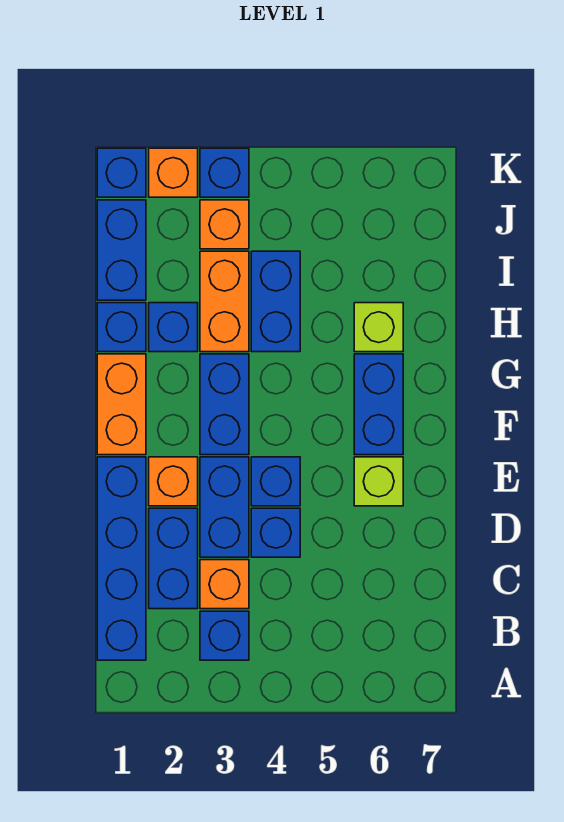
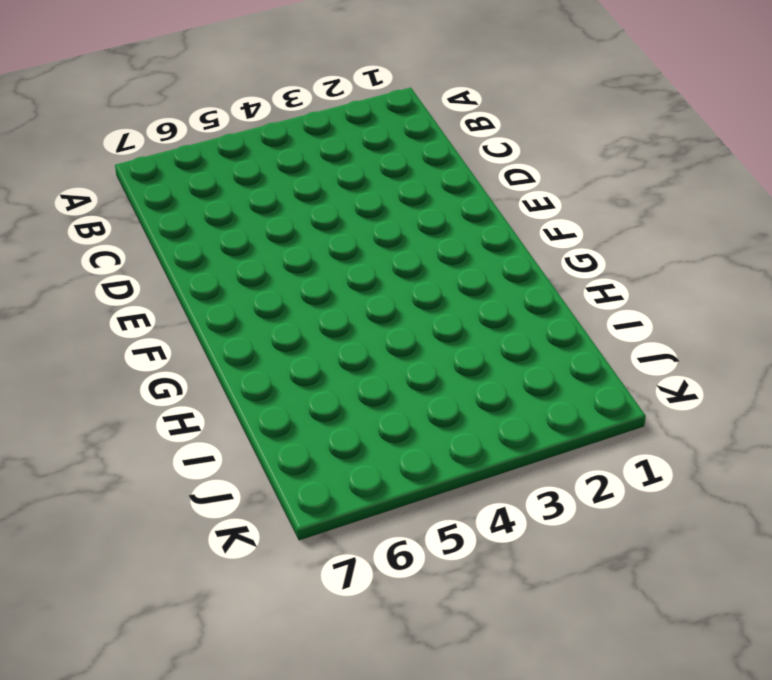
none -> blue brick B1:E1 level 1
none -> blue brick B3 level 1
none -> blue brick C2:D2 level 1

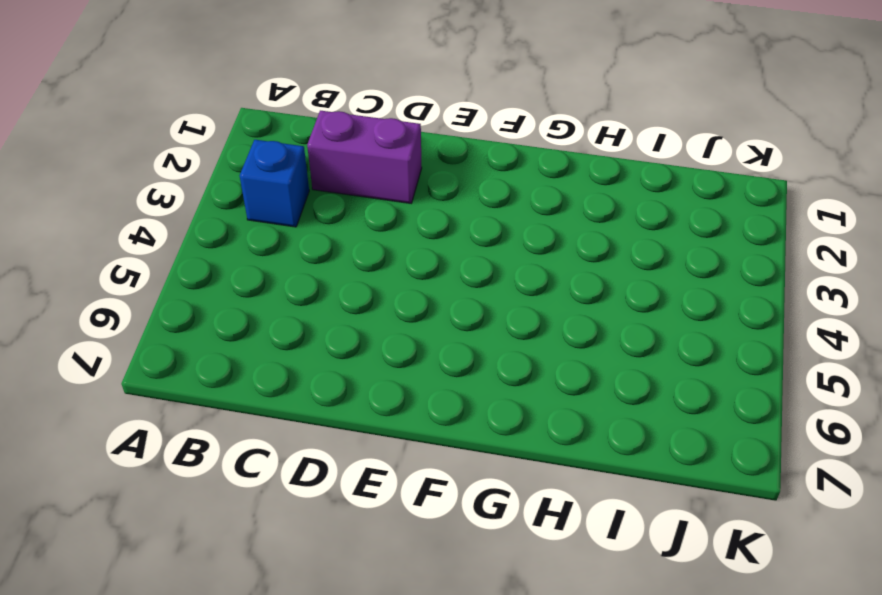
purple brick C2:D2 level 1 -> blue brick C2:D2 level 1
none -> blue brick B1:E1 level 1
none -> orange brick C3 level 1
none -> blue brick D3:E3 level 1

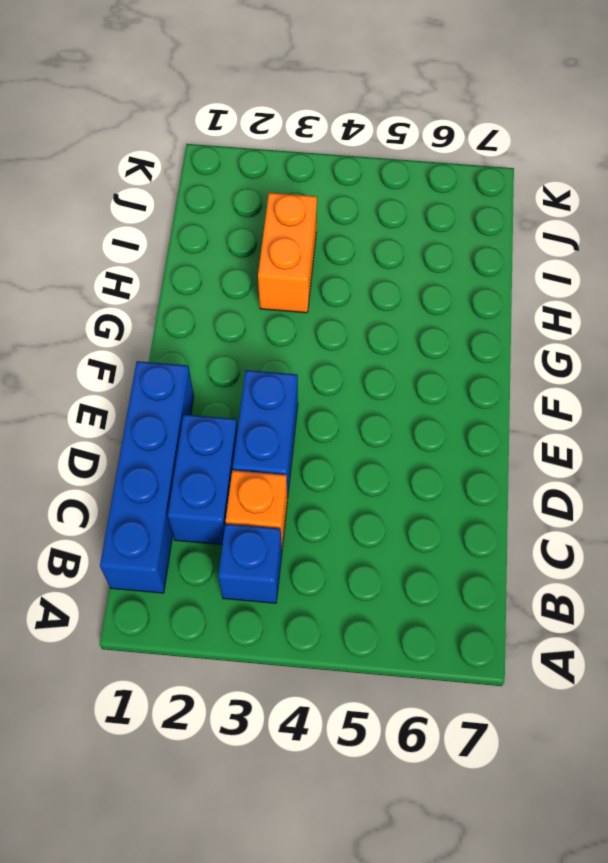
none -> blue brick D4 level 1
none -> orange brick E2 level 1
none -> blue brick E4 level 1

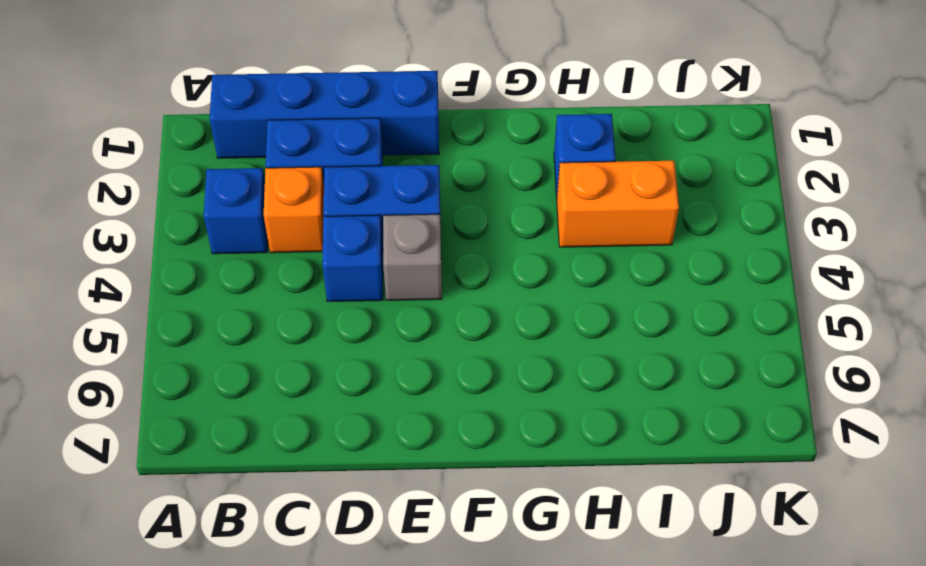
grey brick E4 level 1 -> blue brick E4 level 1
none -> orange brick E2 level 1
none -> lime brick E6 level 1
none -> orange brick F1:G1 level 1

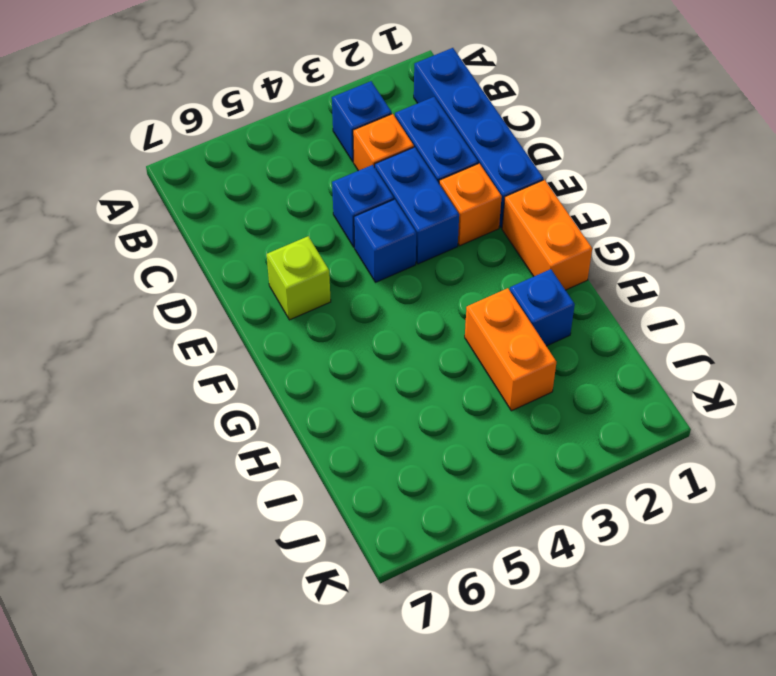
none -> blue brick F3:G3 level 1
none -> blue brick F6:G6 level 1
none -> blue brick H1 level 1

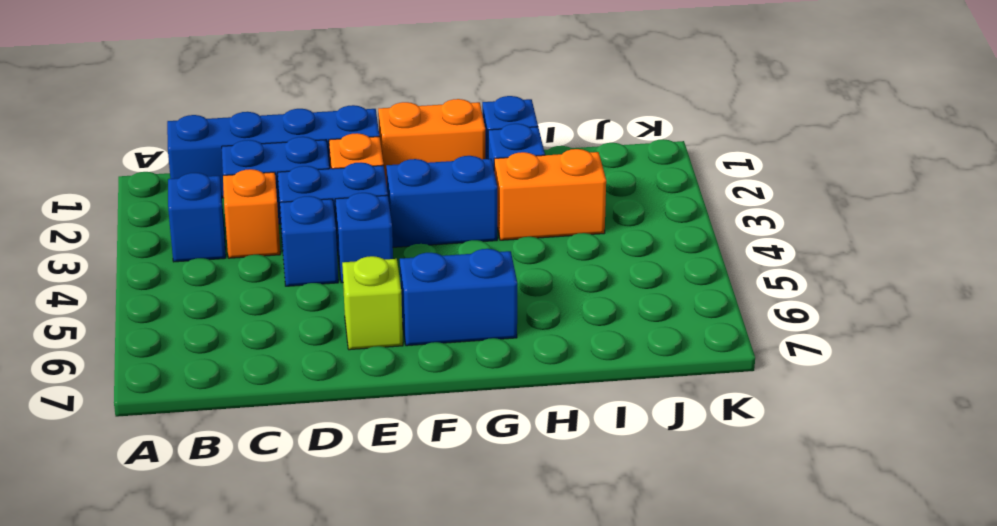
none -> blue brick H4:I4 level 1
none -> lime brick H6 level 1
none -> blue brick I1:J1 level 1

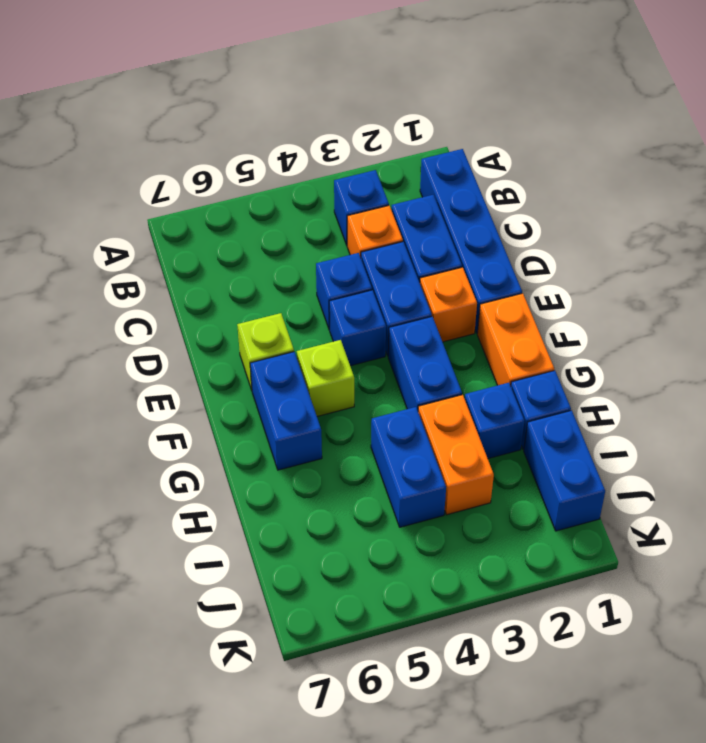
lime brick F5 level 1 -> lime brick H6 level 1
none -> orange brick J3 level 1
none -> blue brick K1 level 1
none -> orange brick K2 level 1

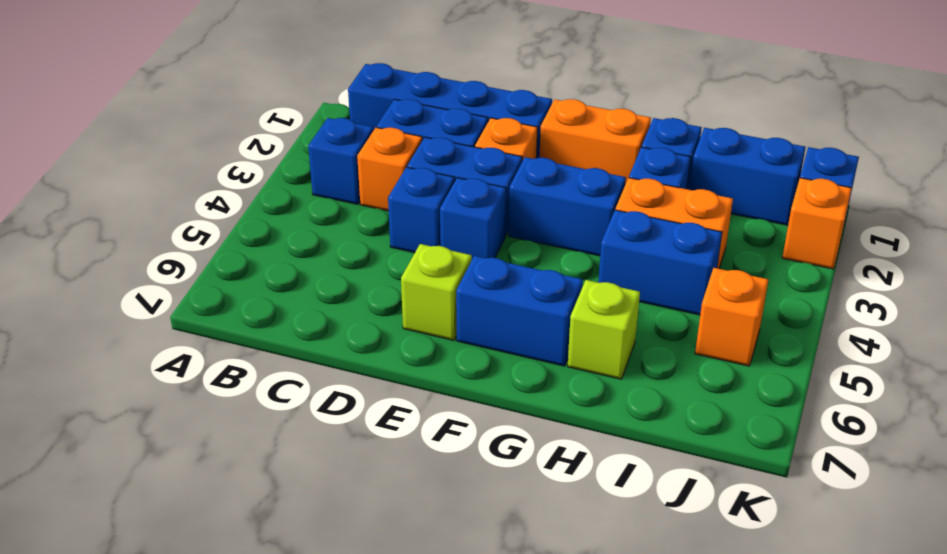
orange brick J5 level 1 -> orange brick J3 level 1
none -> blue brick K3 level 1

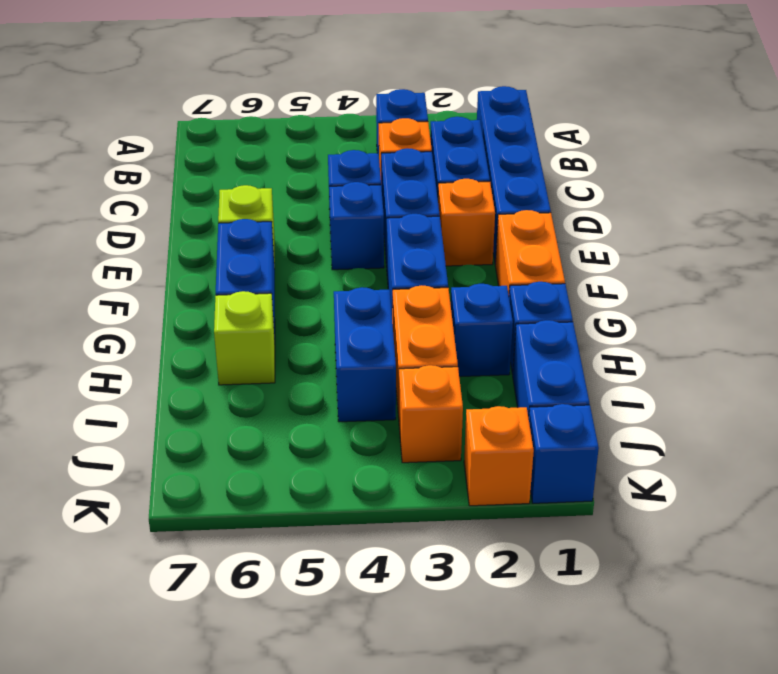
none -> blue brick K3 level 1

